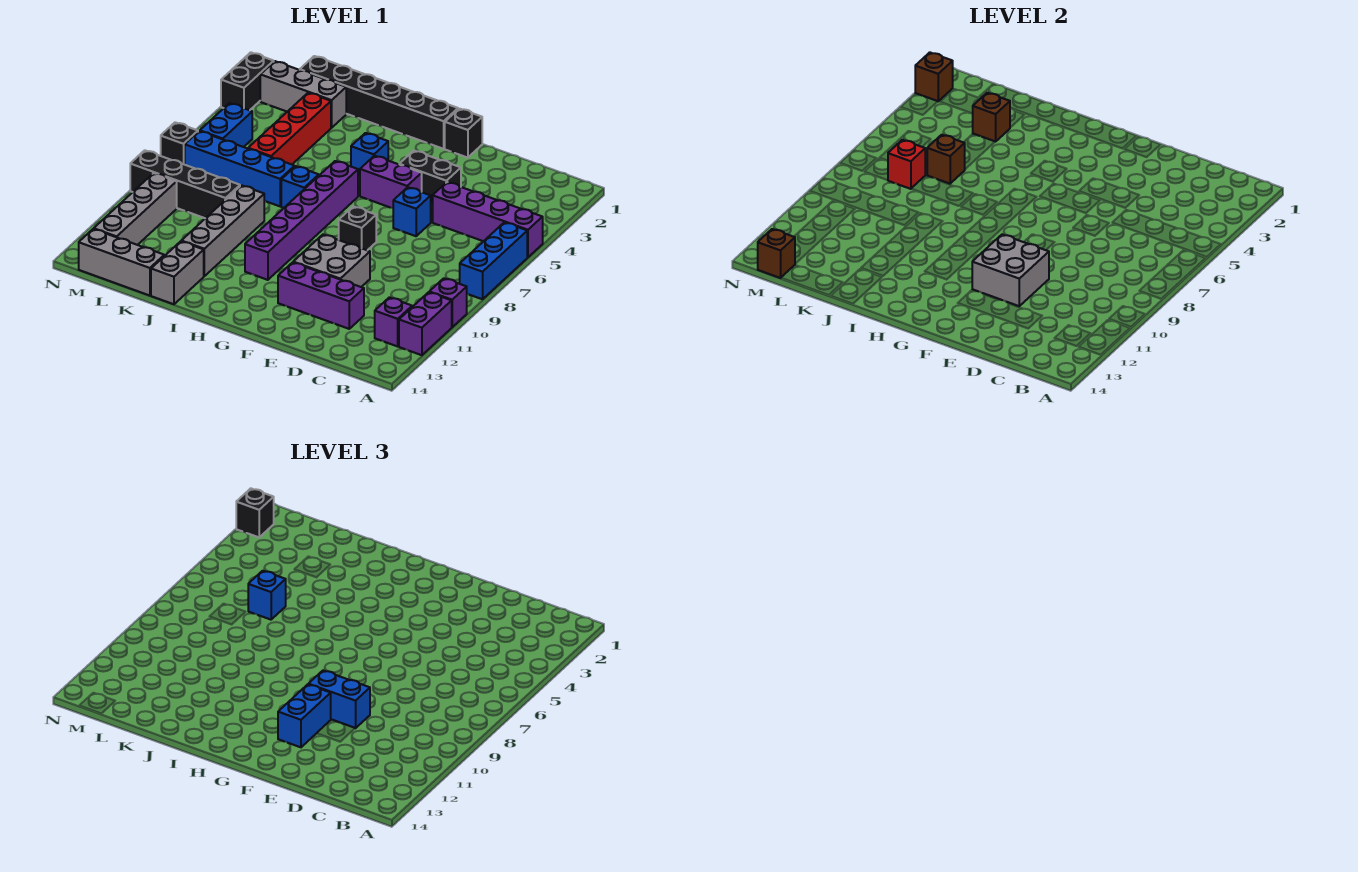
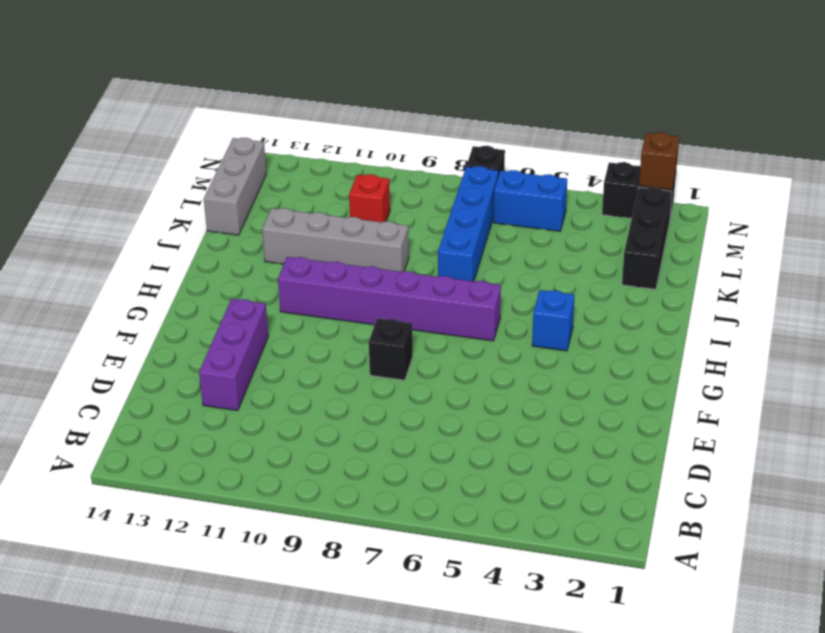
black brick K2:M2 level 1 -> grey brick K2:M2 level 1
red brick L10 level 1 -> red brick L7 level 2
none -> purple brick A5:D5 level 1
none -> blue brick A6:A8 level 1
none -> purple brick A10 level 1
none -> purple brick A11:A12 level 1

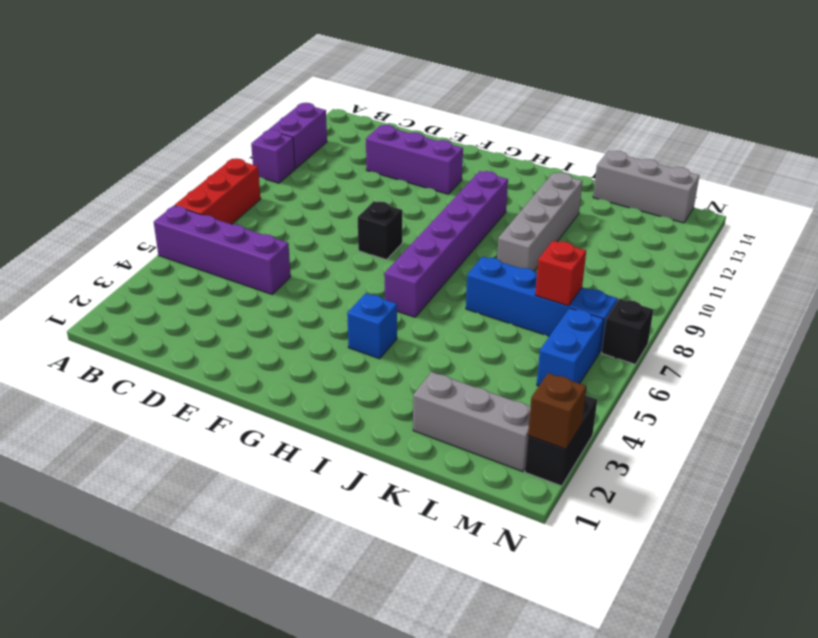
red brick A6:A8 level 1 -> blue brick A6:A8 level 1
none -> purple brick B12 level 1
none -> black brick E4:F4 level 1
none -> blue brick E6 level 1
none -> grey brick E10:F11 level 1

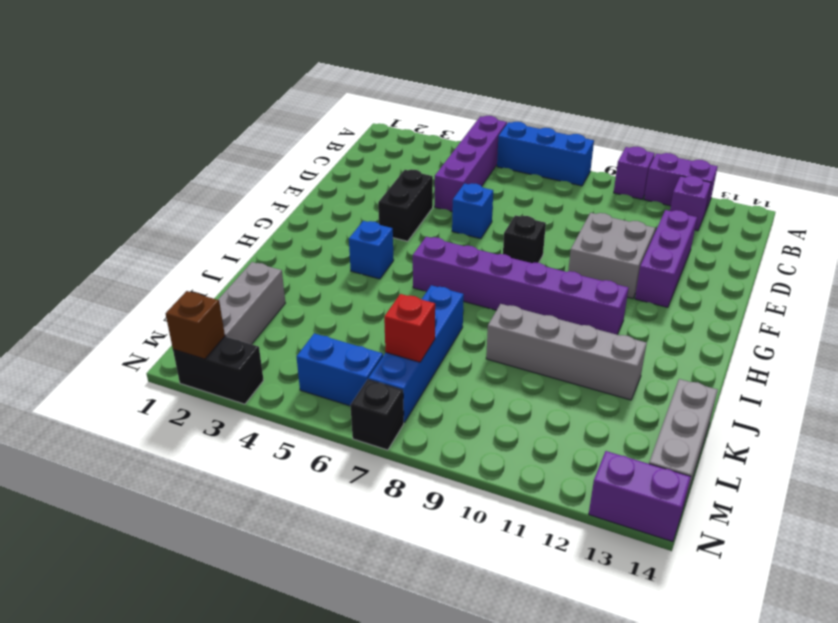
purple brick N13:N14 level 1 -> purple brick F5:G5 level 1
none -> black brick F1 level 1
none -> black brick G1:L1 level 1
none -> blue brick I7 level 1
none -> grey brick J13:J14 level 1

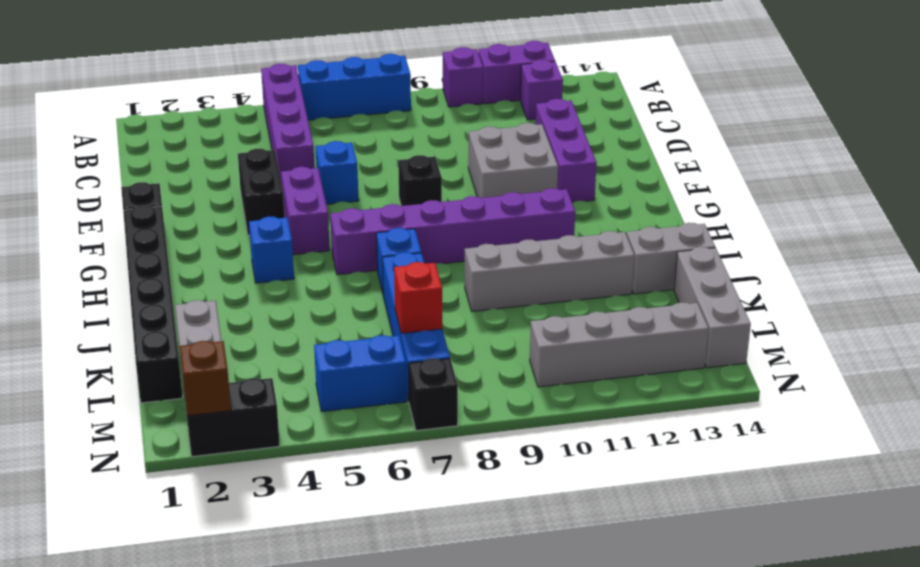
none -> red brick K3:K6 level 1
none -> black brick K9:N9 level 1
none -> grey brick E10:F11 level 2
none -> brown brick K3 level 2

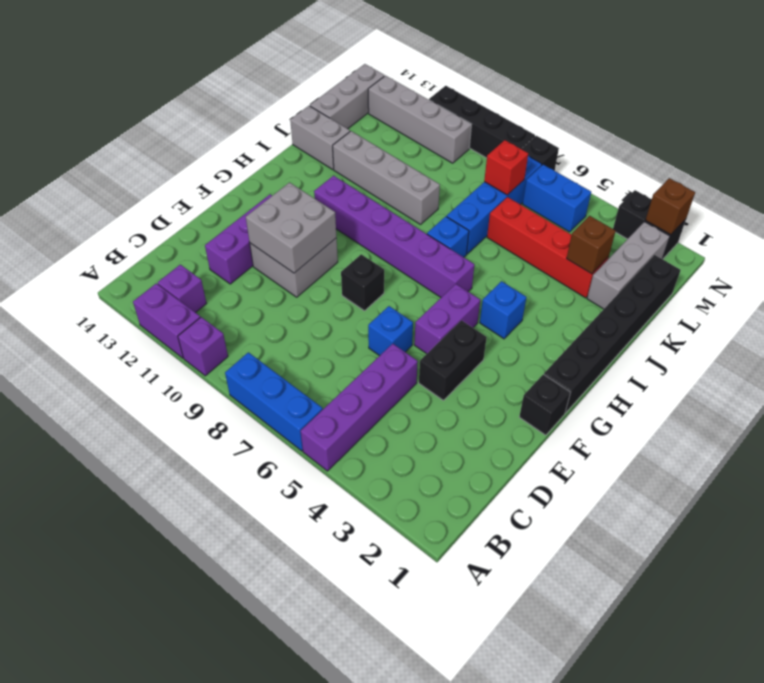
black brick N8:N11 level 1 -> black brick K9:N9 level 1
none -> brown brick K6 level 2
none -> brown brick M14 level 2
none -> blue brick E10:F10 level 3
none -> blue brick F11:F12 level 3

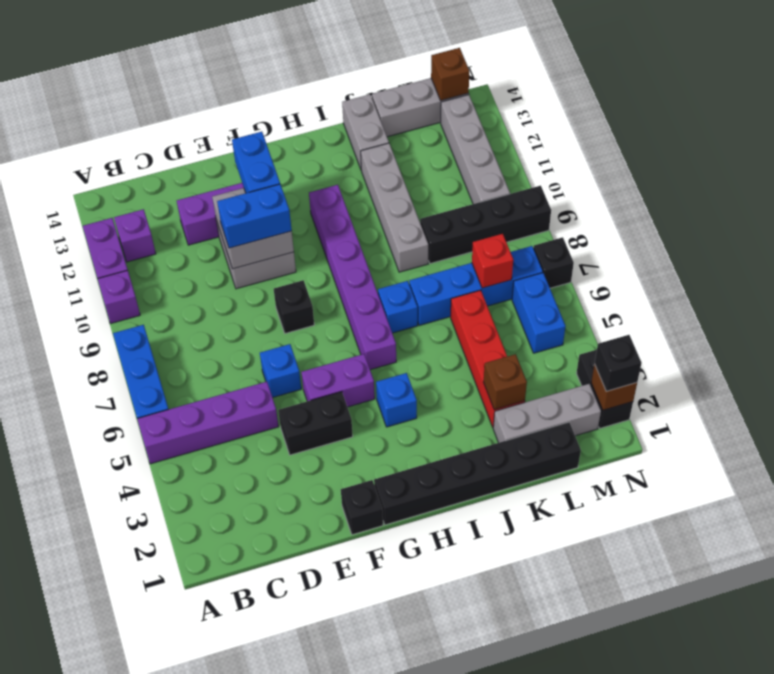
none -> brown brick K6 level 2
none -> blue brick K6 level 3

